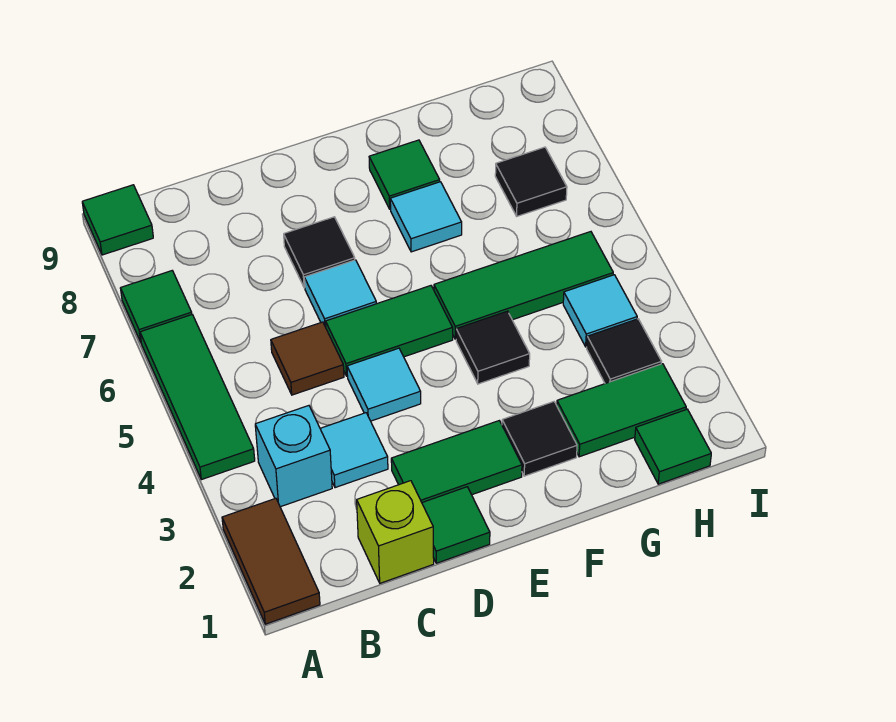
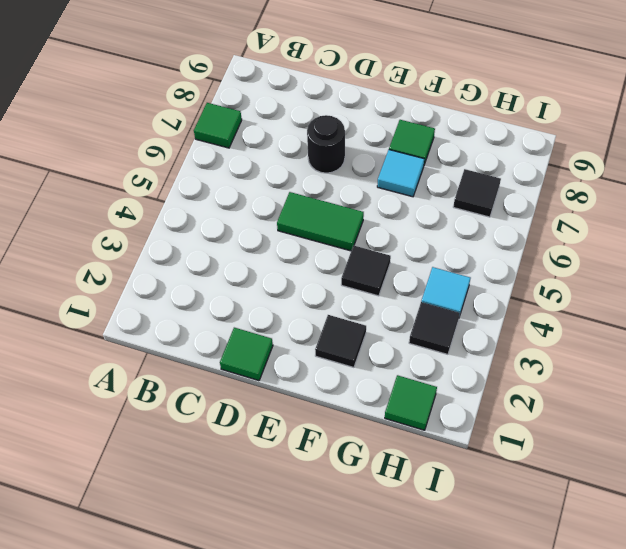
black round brick D7 level 1 -> black tile D7 level 1
none -> brown tile A1:A2 level 1
none -> green tile A4:A6 level 1
none -> green tile A9 level 1

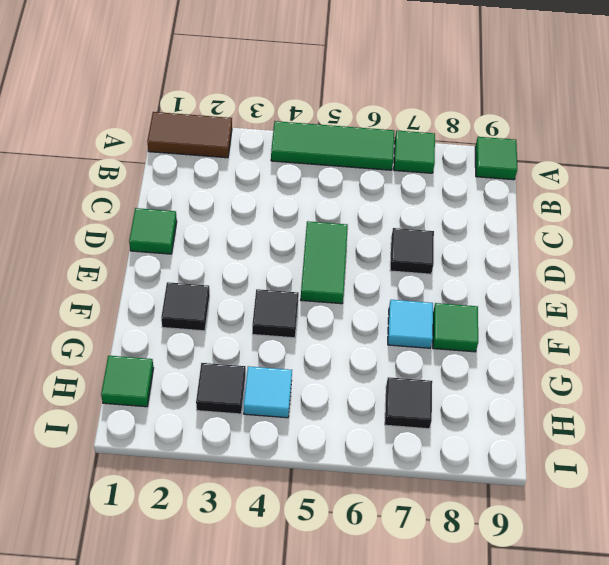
none -> cyan brick B3 level 1
none -> lime brick C1 level 1
none -> cyan tile C3 level 1

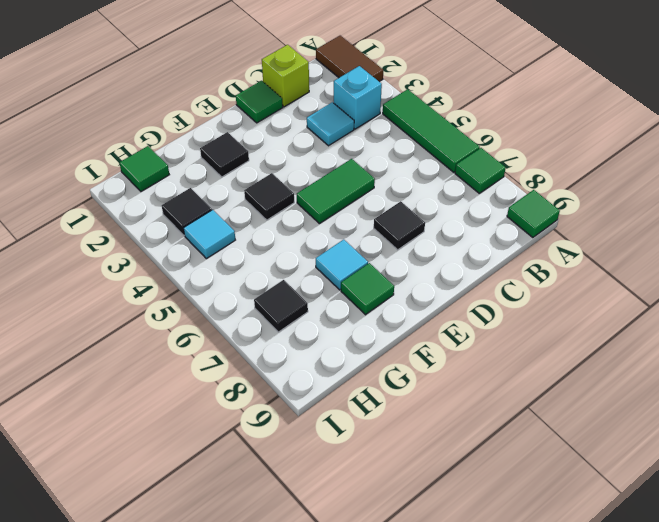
none -> brown tile C5 level 1
none -> green tile D2:E2 level 1
none -> cyan tile D4 level 1

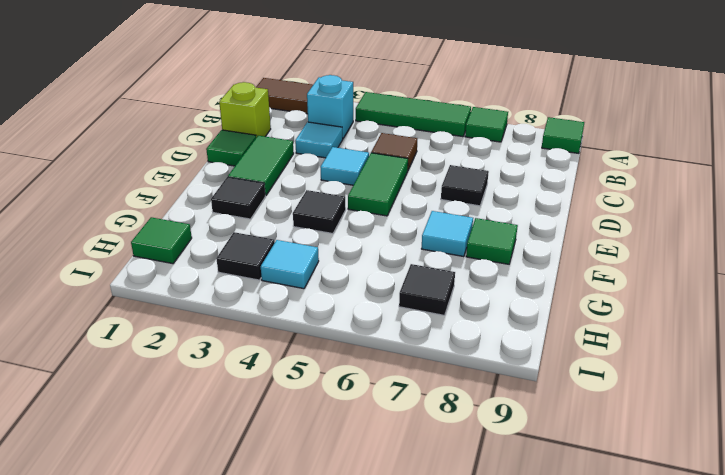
none -> cyan tile D6 level 1
none -> green tile F5:H5 level 1
none -> green tile G2:H2 level 1

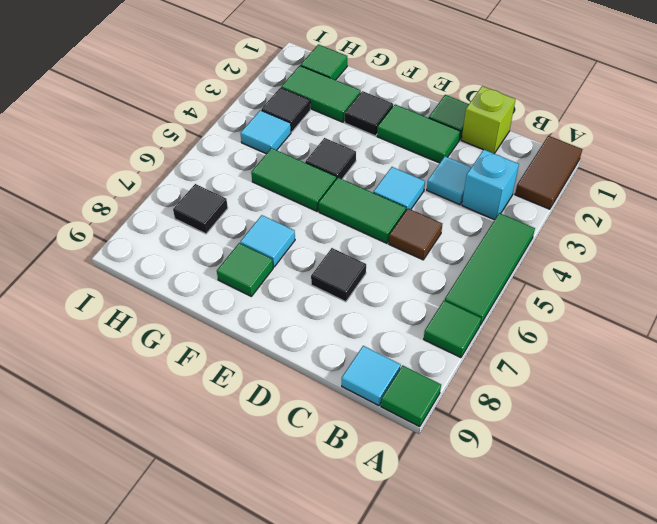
cyan tile B9 level 1 -> cyan tile D6 level 1
green tile F5:G5 level 1 -> green tile F5:H5 level 1

